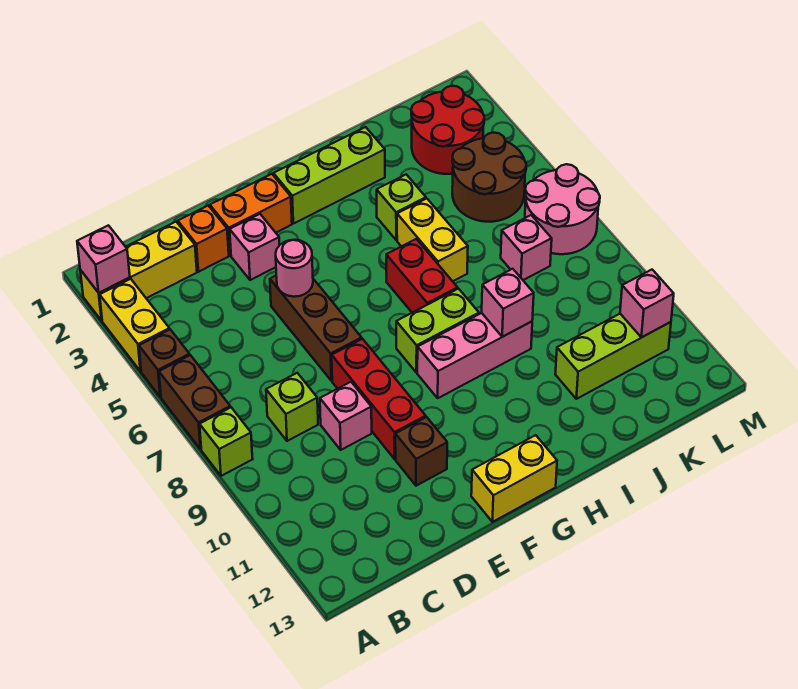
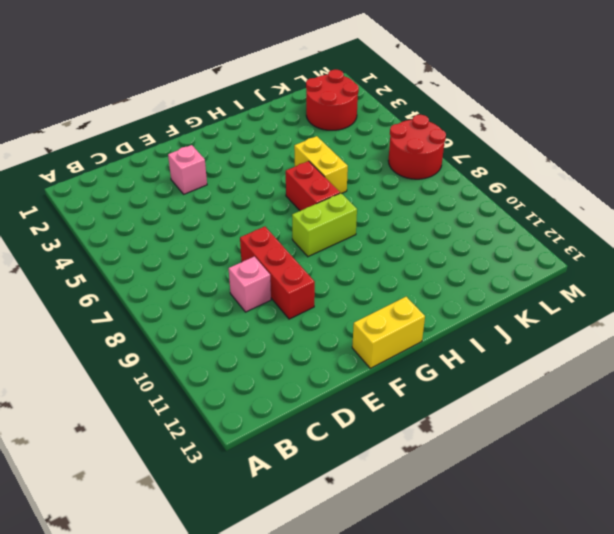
red round brick L6:M7 level 1 -> pink round brick L6:M7 level 1
none -> yellow brick A2:C2 level 1
none -> yellow brick A3:A4 level 1
none -> brown brick A5 level 1

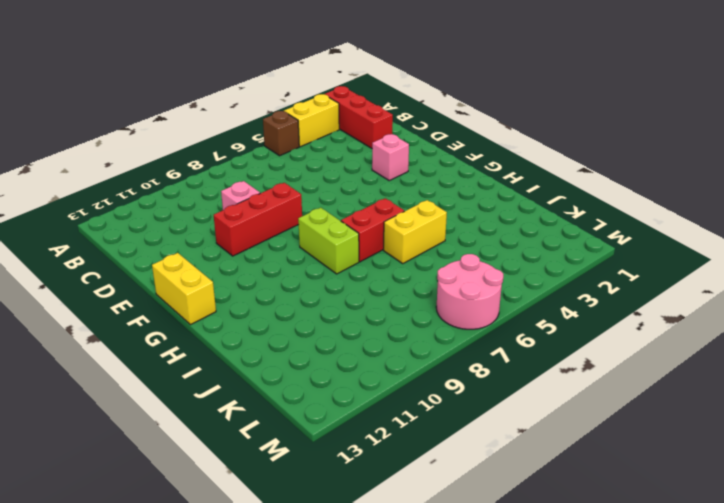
red brick A2:C2 level 1 -> yellow brick A2:C2 level 1
none -> brown brick A6:A7 level 1
none -> lime brick A8 level 1
none -> lime brick C8 level 1

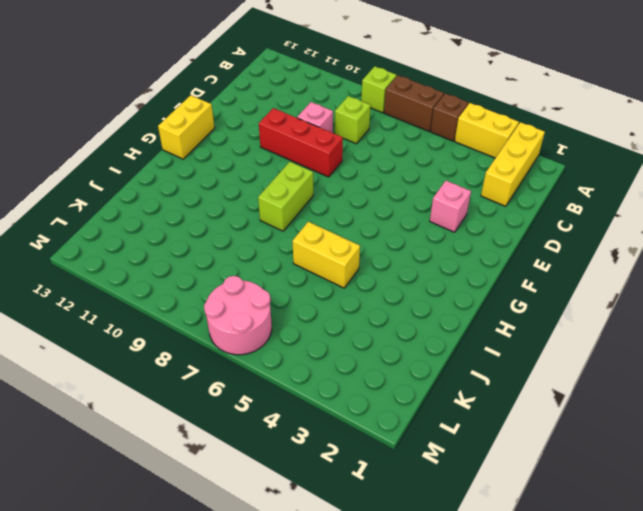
none -> orange brick D2 level 1
none -> orange brick E2:F2 level 1
none -> brown brick E5:E7 level 1

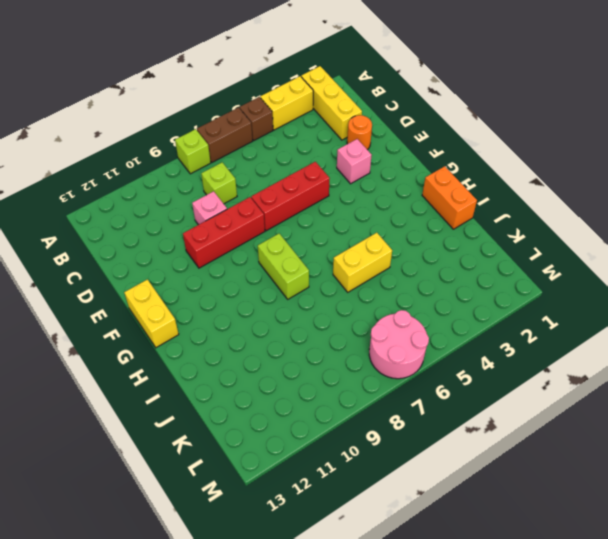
orange round brick D2 level 1 -> orange brick D2 level 1
red brick E5:E7 level 1 -> brown brick E5:E7 level 1
orange brick H1:I1 level 1 -> orange brick E2:F2 level 1
none -> brown brick E11 level 1
none -> lime brick G2:I2 level 1
none -> pink brick G9:I9 level 1

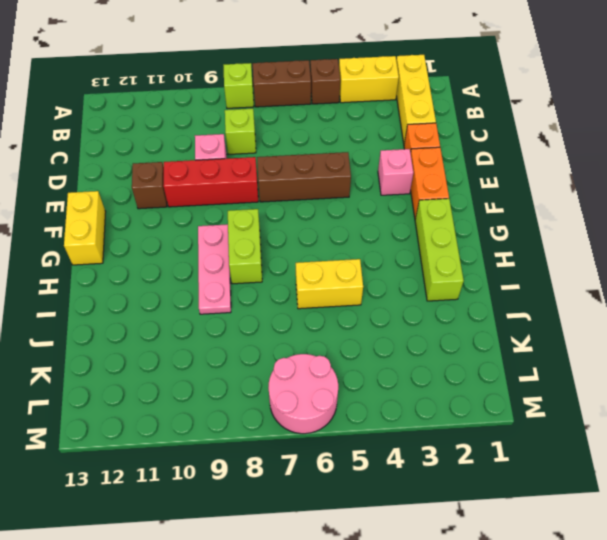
pink plate G9:I9 level 1 -> pink brick G9:I9 level 1
none -> red brick H6:H7 level 1
none -> lime brick I4 level 1
none -> lime brick J11:L11 level 1

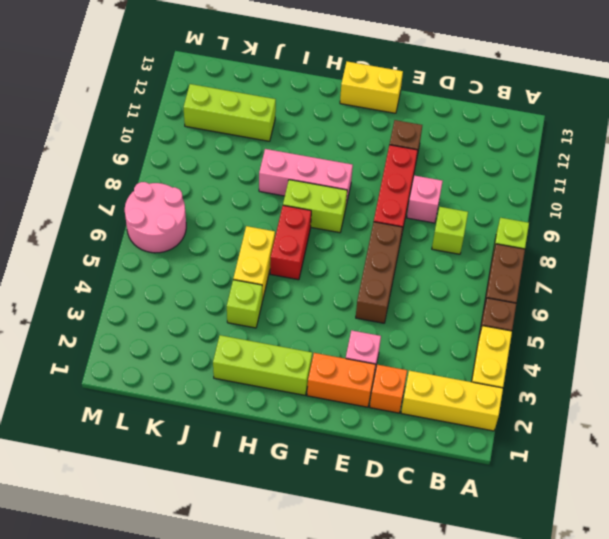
none -> red round brick K2:L3 level 1
none -> brown round brick K4:L5 level 1
none -> pink brick K7 level 1

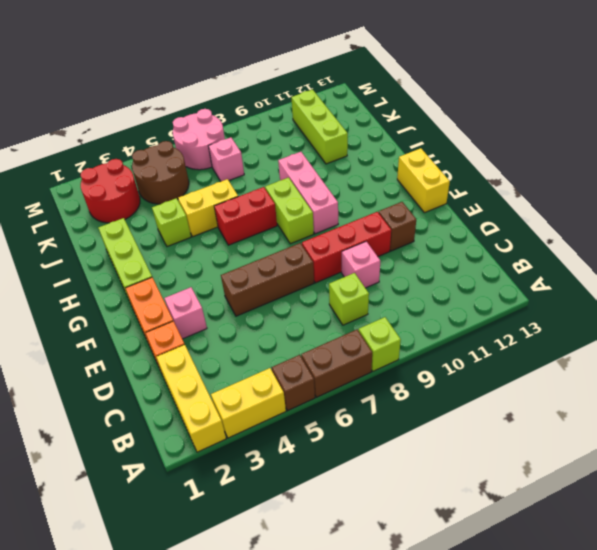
none -> pink brick A2 level 2
none -> pink round brick E5 level 2
none -> pink brick I9 level 2

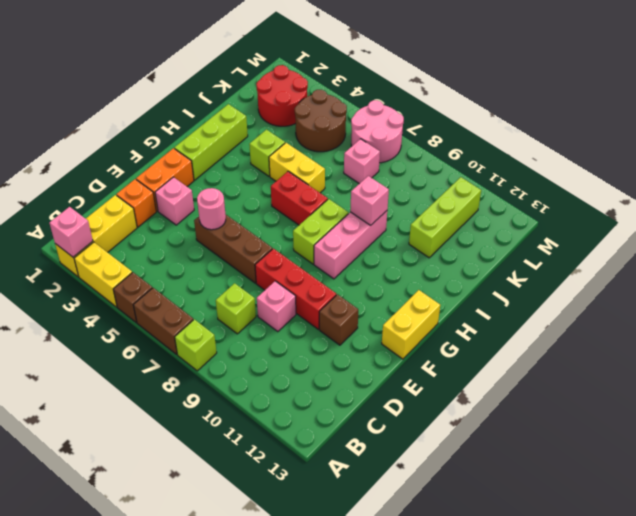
none -> pink brick L11 level 2

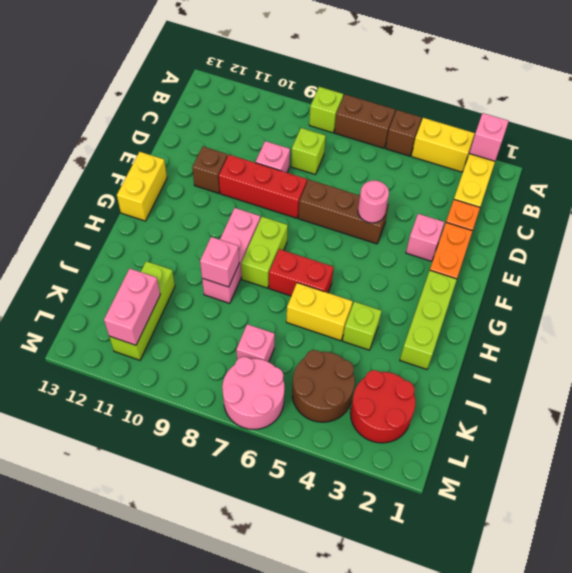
pink brick K11:L11 level 2 -> pink brick L11 level 2

